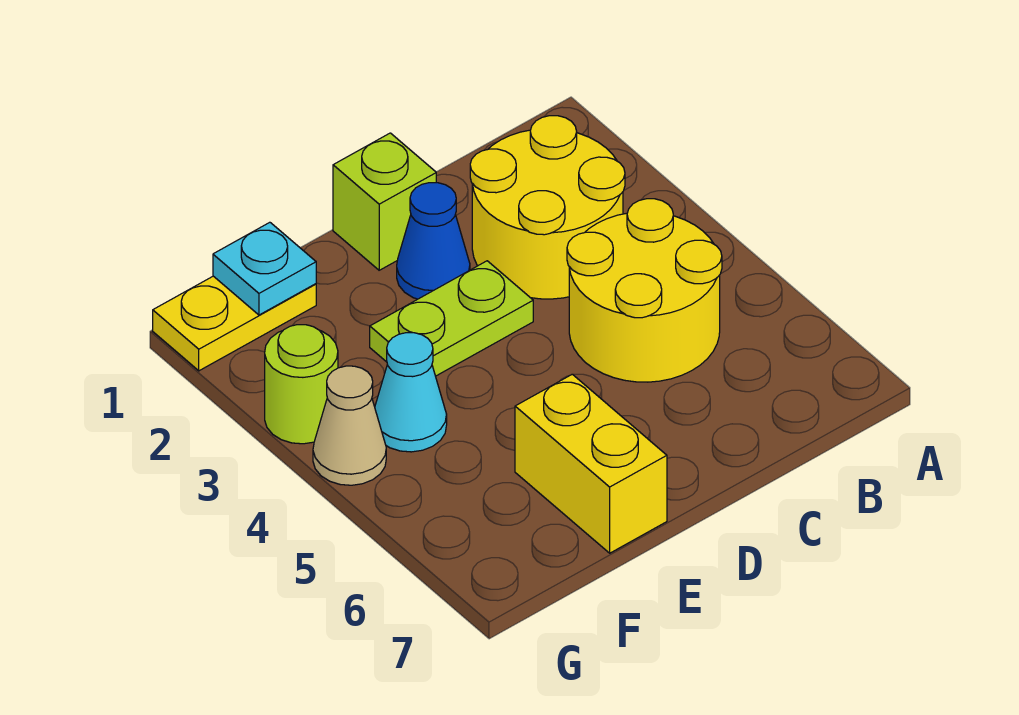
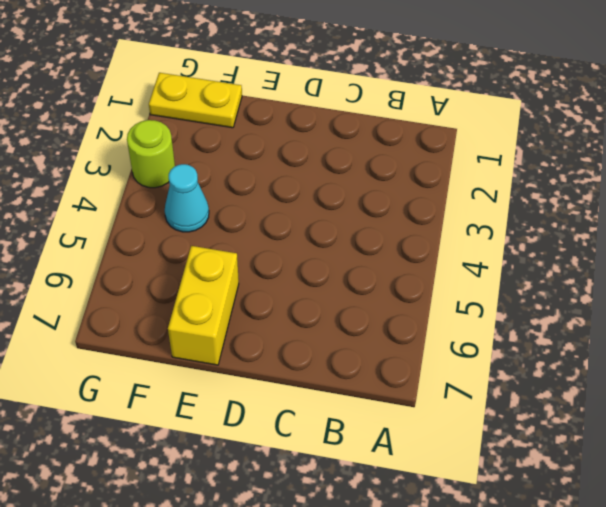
none -> yellow round brick B2:C3 level 1
none -> yellow round brick B4:C5 level 1

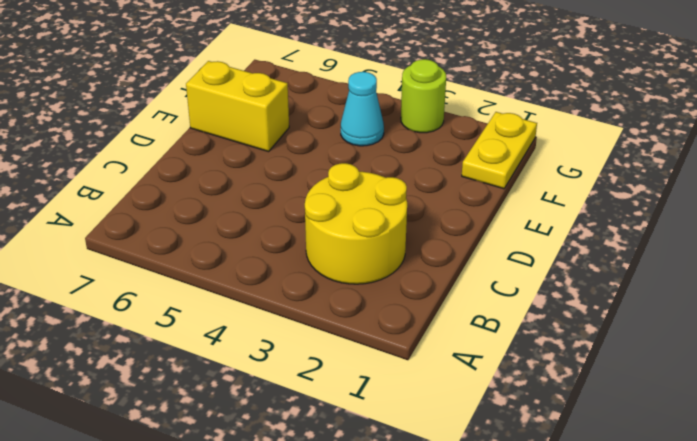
none -> yellow round brick B4:C5 level 1
none -> lime brick D1 level 1

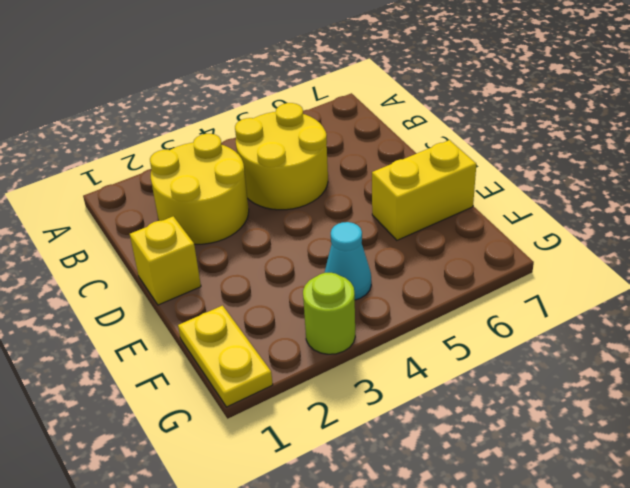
yellow brick D1 level 1 -> lime brick D1 level 1
none -> blue cone D2 level 1
none -> lime plate D3:E3 level 1

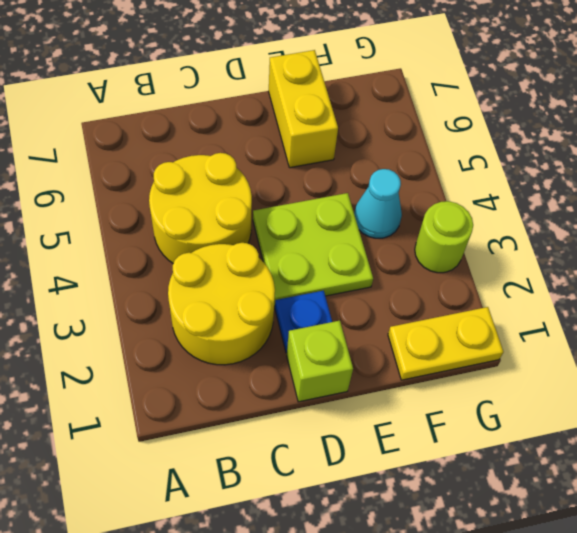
blue plate D2 level 1 -> blue cone D2 level 1
lime plate D3:E4 level 1 -> lime plate D3:E3 level 1
none -> tan cone G4 level 1
none -> cyan plate F1 level 2

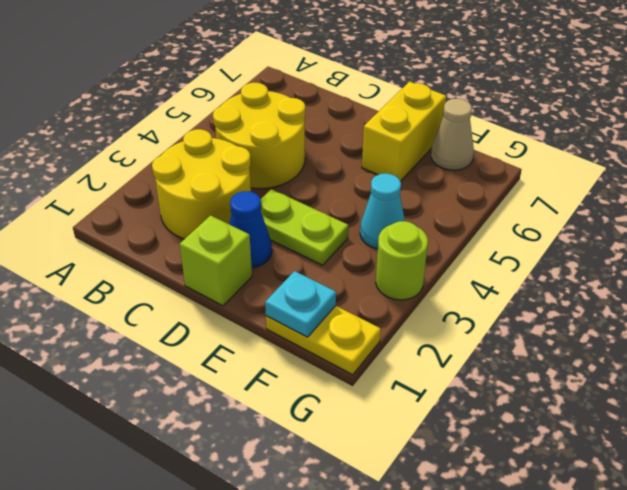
tan cone F7 level 1 -> tan cone G4 level 1

